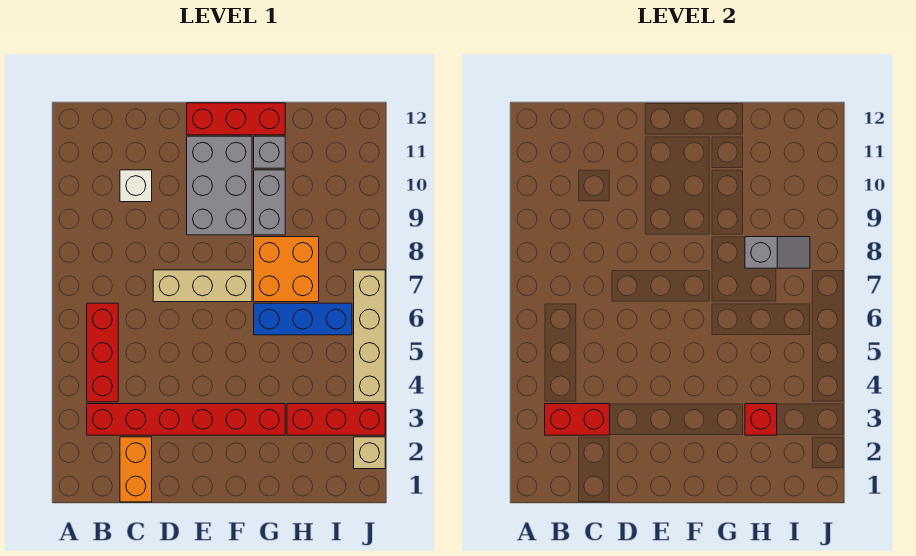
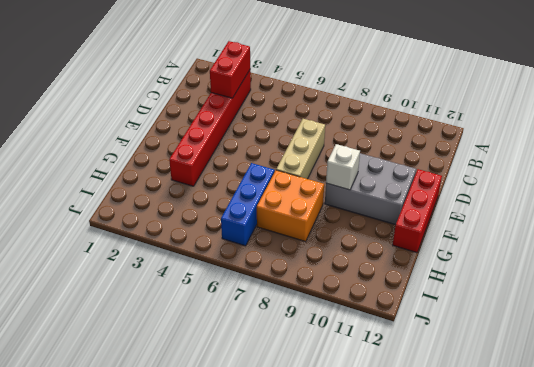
white brick F9 level 2 -> white brick C10 level 1
none -> red brick B4:B6 level 1
none -> orange brick C1:C2 level 1
none -> grey brick G9:G10 level 1

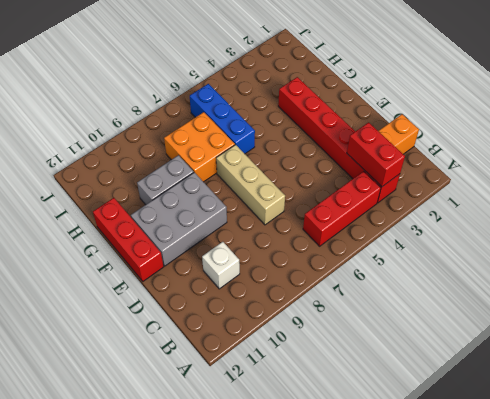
none -> grey brick G11 level 1
none -> red brick H3:J3 level 1
none -> tan brick J2 level 1

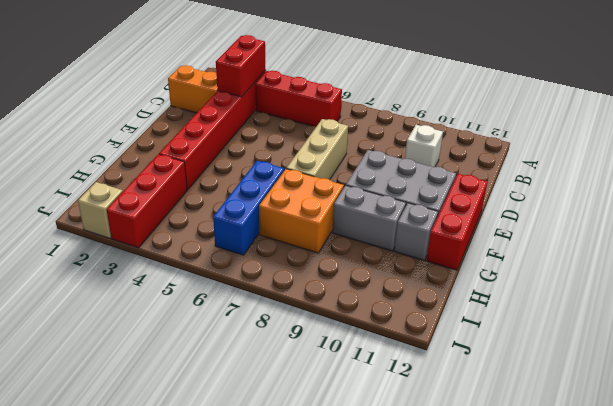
none -> tan brick J4:J7 level 1
none -> red brick H3 level 2
none -> grey slope H8:I8 level 2 top H

